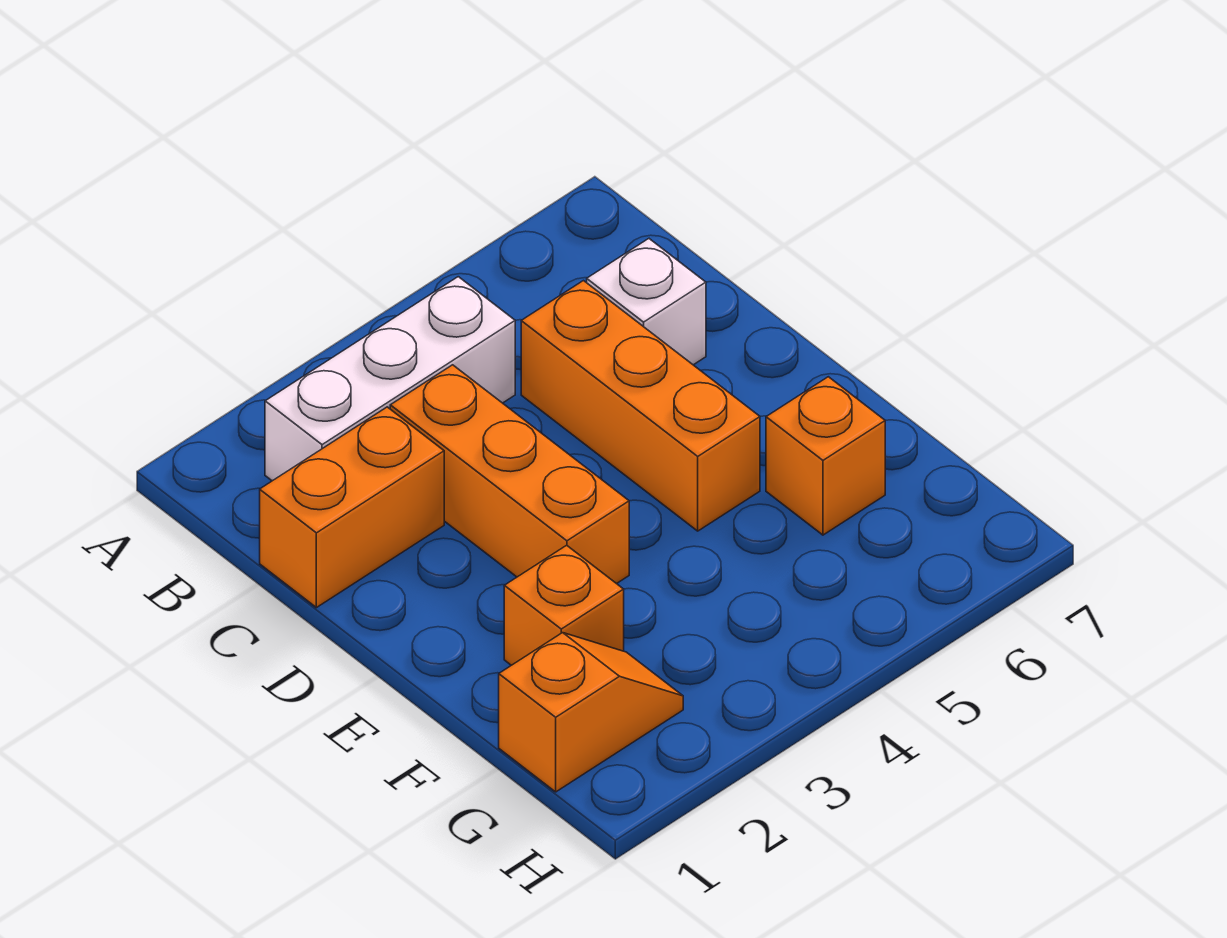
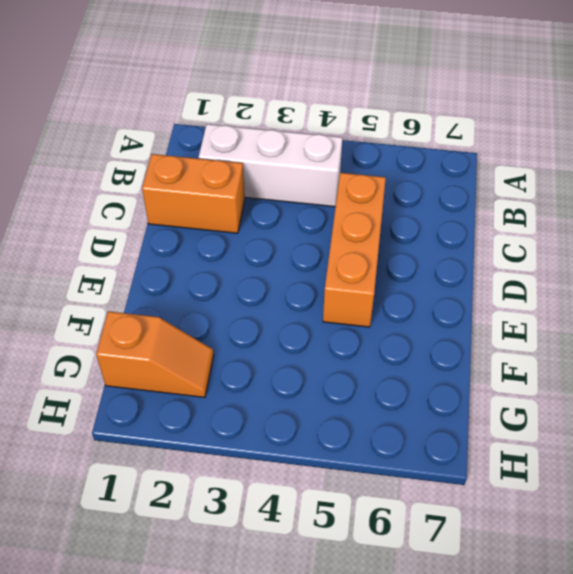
none -> orange brick C3:E3 level 1
none -> white brick C6 level 1

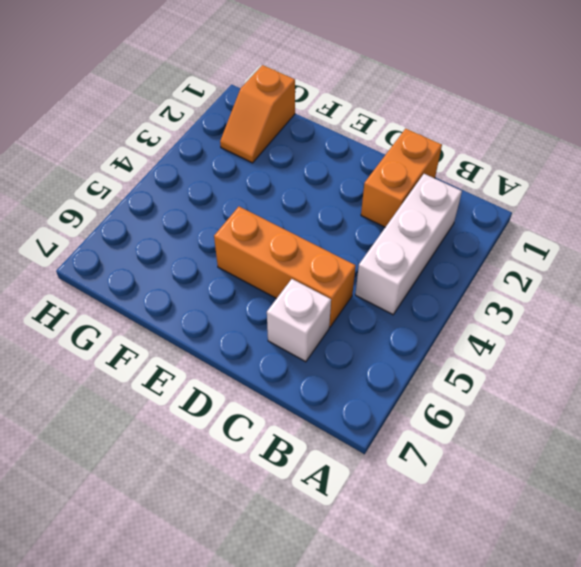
none -> orange brick C3:E3 level 1
none -> orange brick F2 level 1

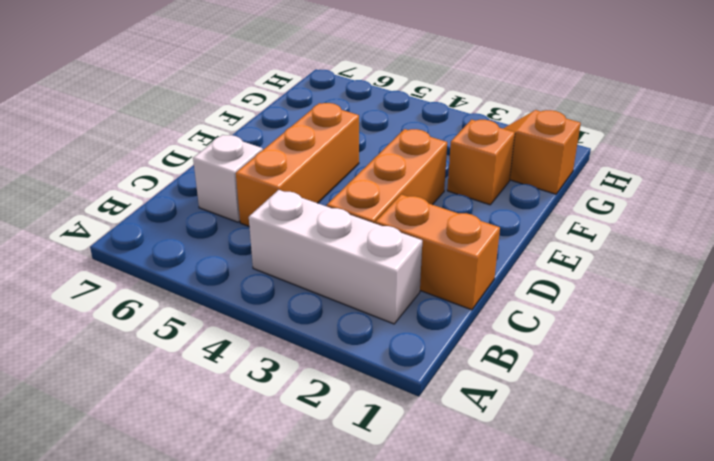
none -> orange brick F6 level 1

